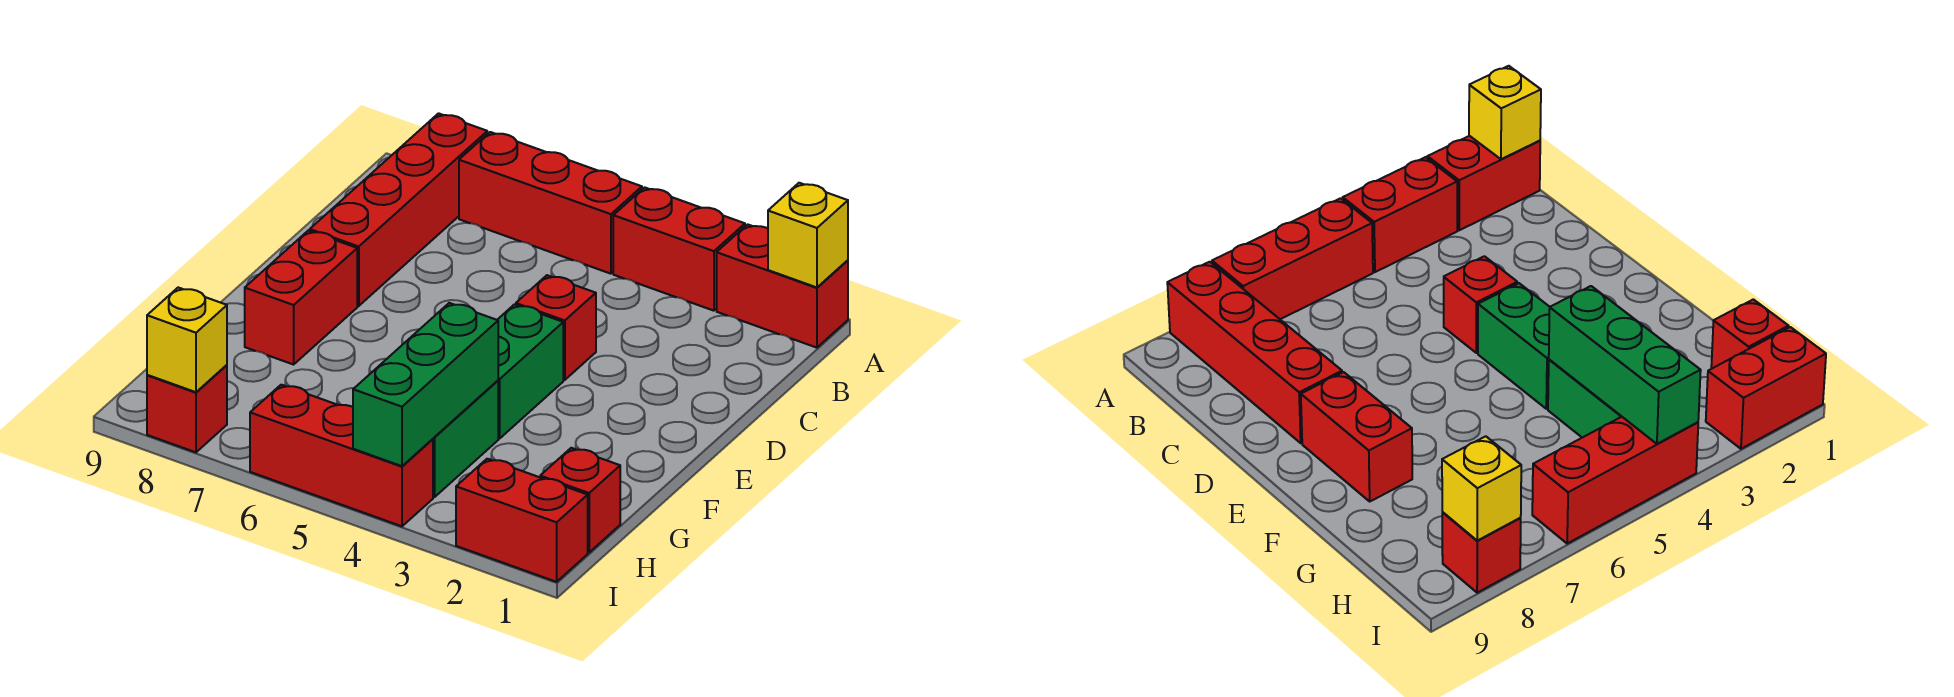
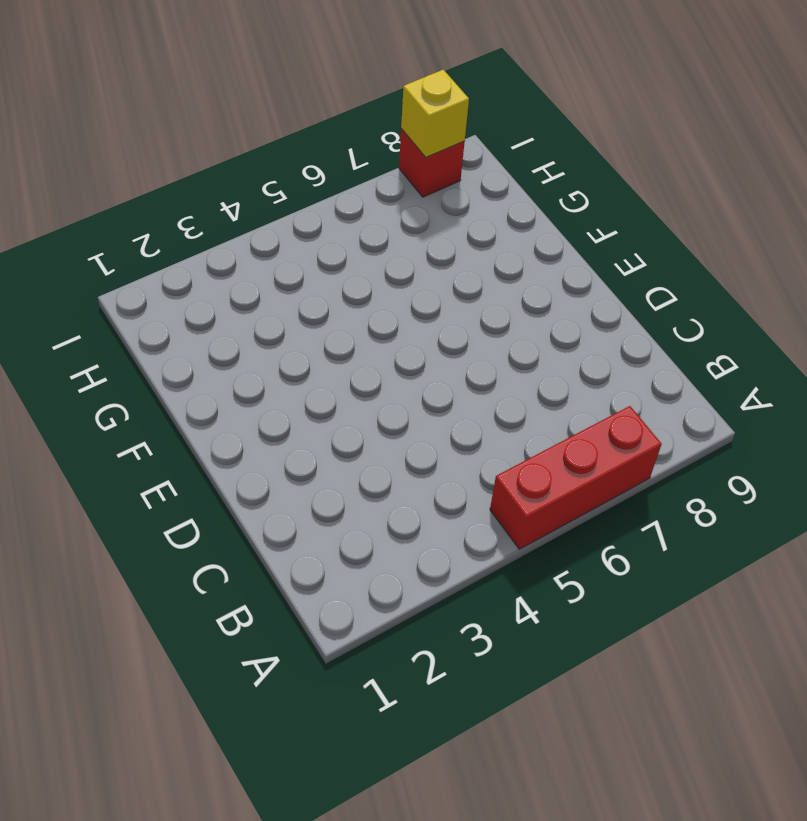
none -> red brick A1:A2 level 1
none -> red brick A3:A4 level 1
none -> red brick A8:D8 level 1

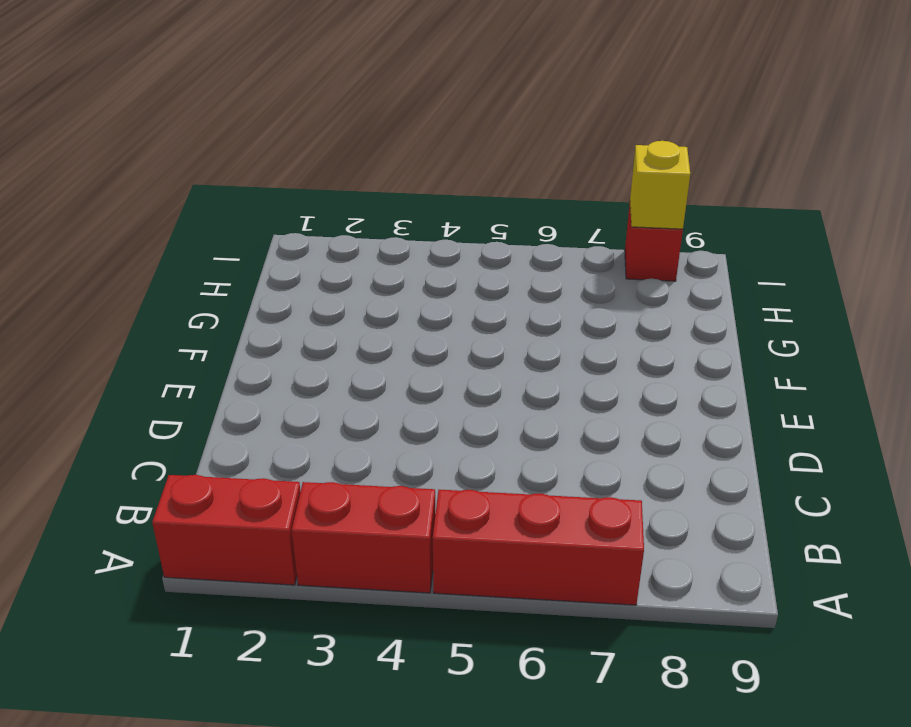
none -> red brick A8:D8 level 1
none -> red brick D4 level 1
none -> green brick E4:F4 level 1

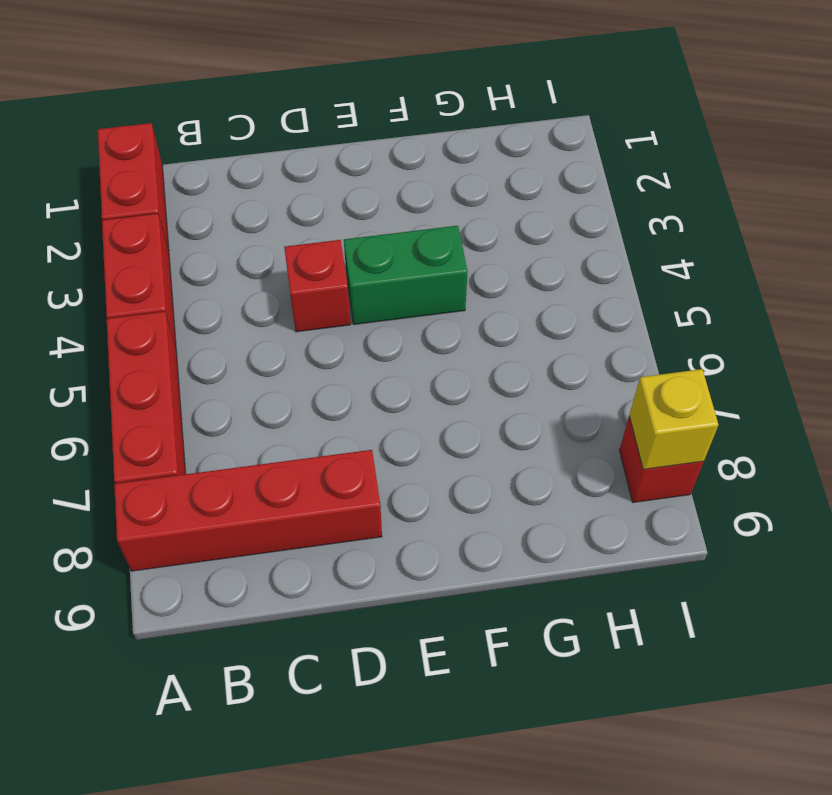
none -> red brick E8:F8 level 1
none -> green brick G4:H4 level 1
none -> red brick H1 level 1

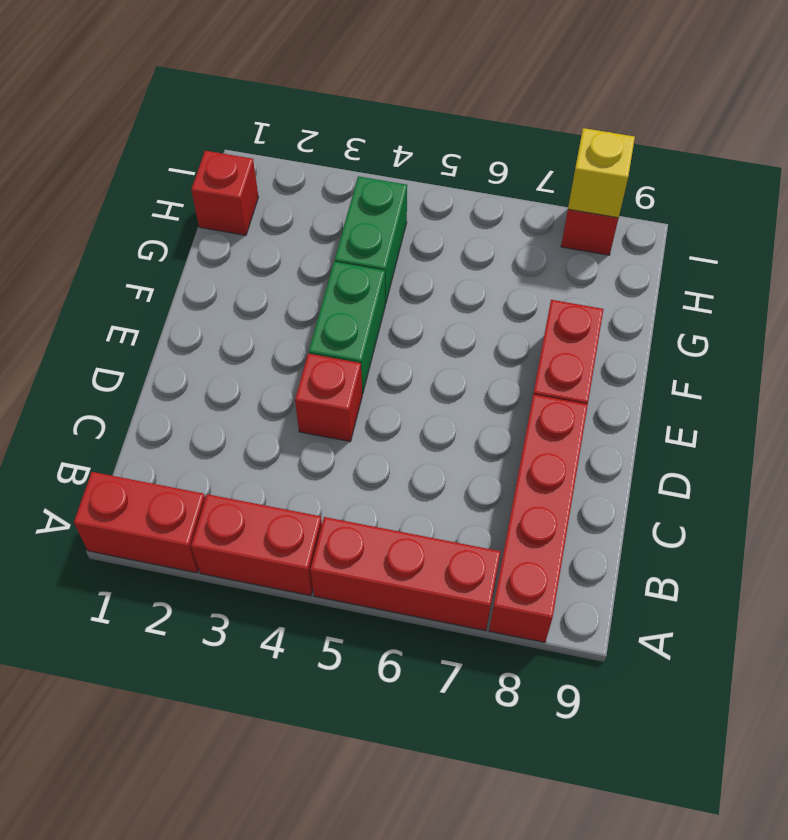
none -> red brick I1:I2 level 1
none -> red brick I4:I6 level 1
none -> yellow brick A1 level 2

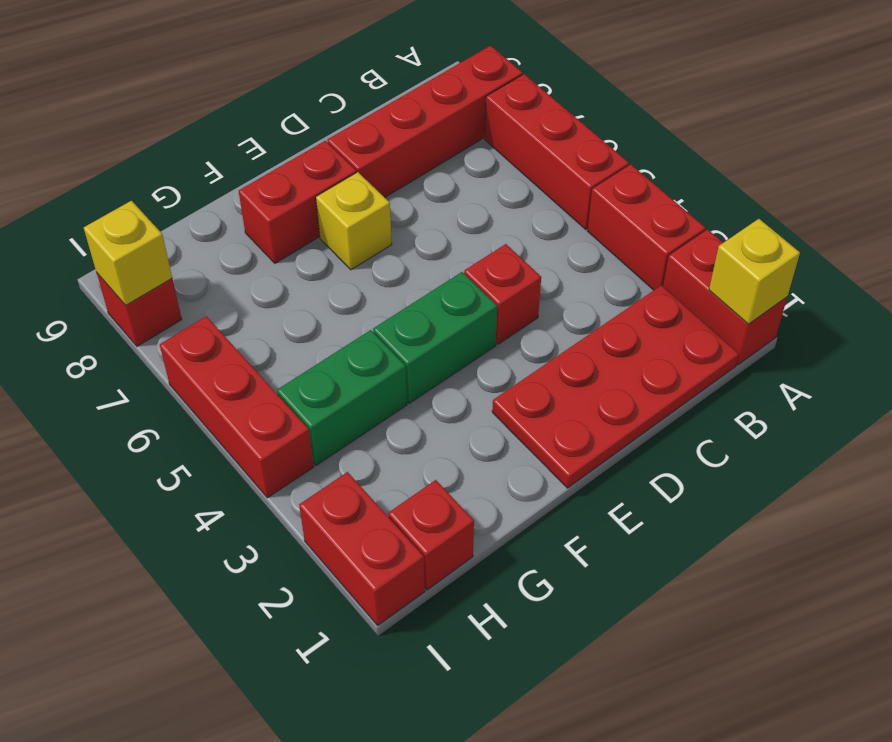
red plate B1:E2 level 1 -> none
yellow brick E7 level 1 -> none
none -> green brick G4:I4 level 2

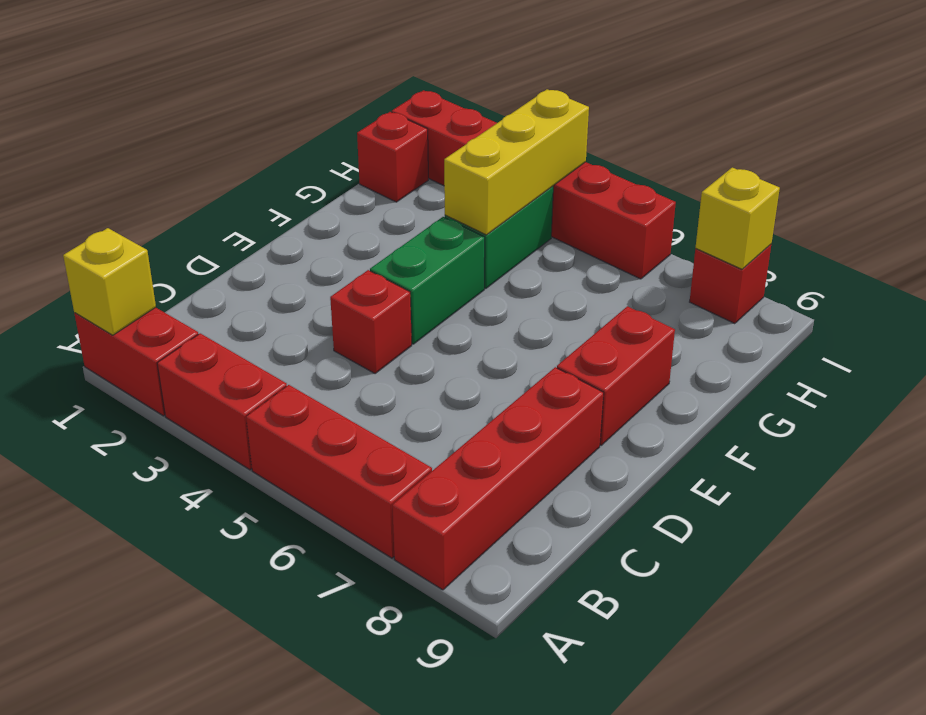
yellow brick G4:I4 level 2 -> green brick G4:I4 level 2

